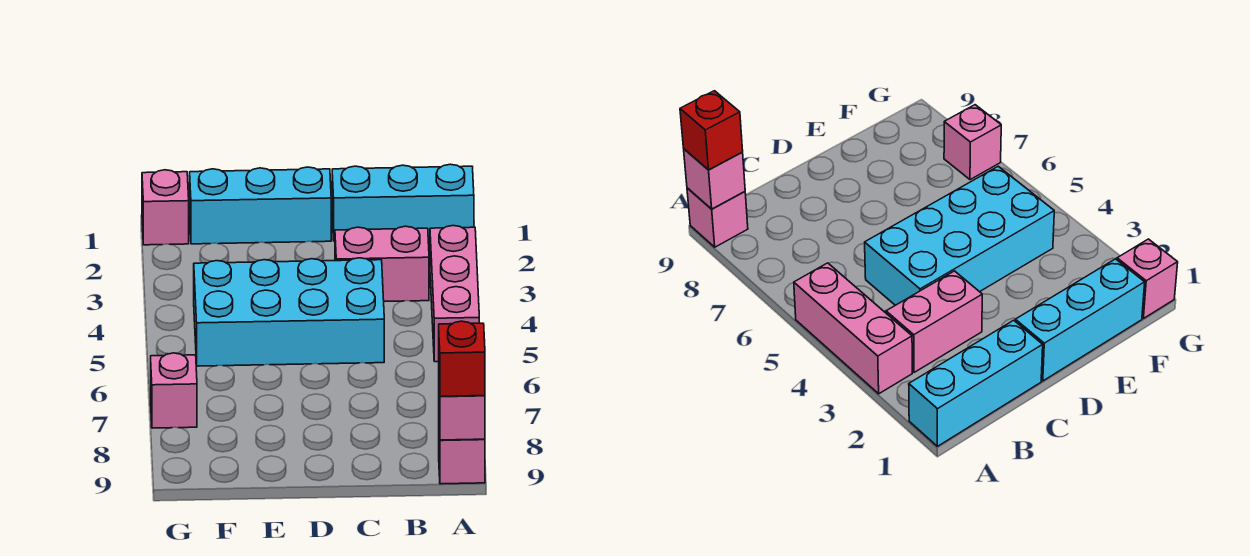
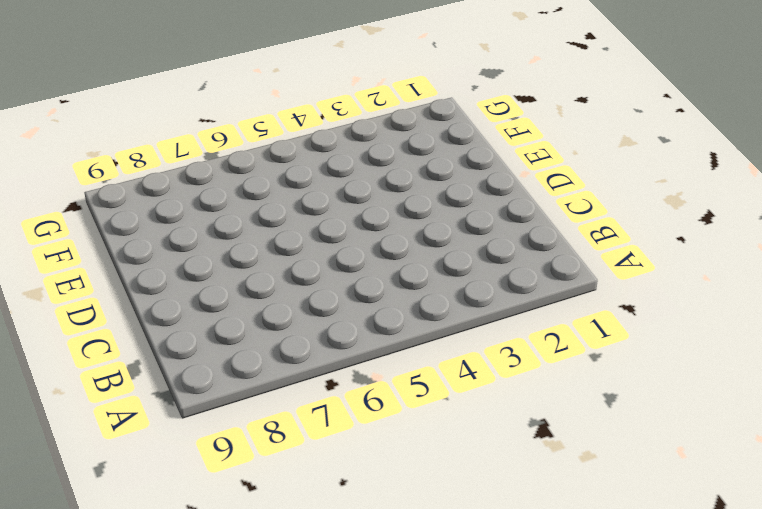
none -> cyan brick A1:C1 level 1
none -> pink brick A3:A5 level 1

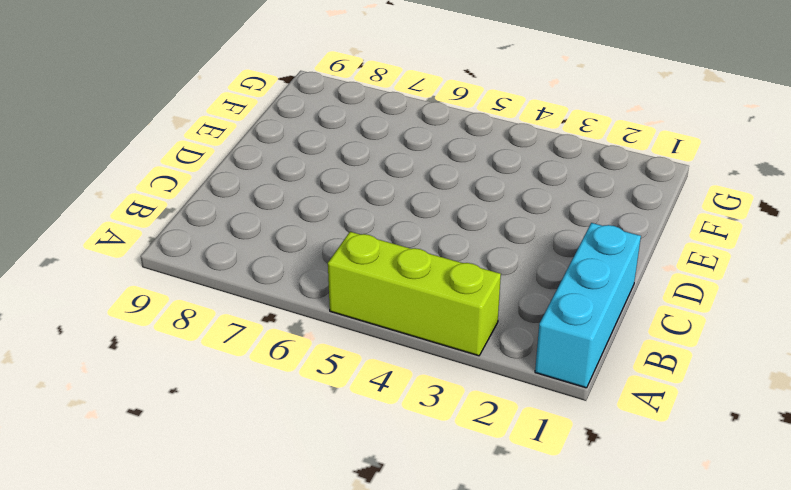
lime brick A3:A5 level 1 -> pink brick A3:A5 level 1
none -> pink brick A9 level 1
none -> pink brick B3:C3 level 1

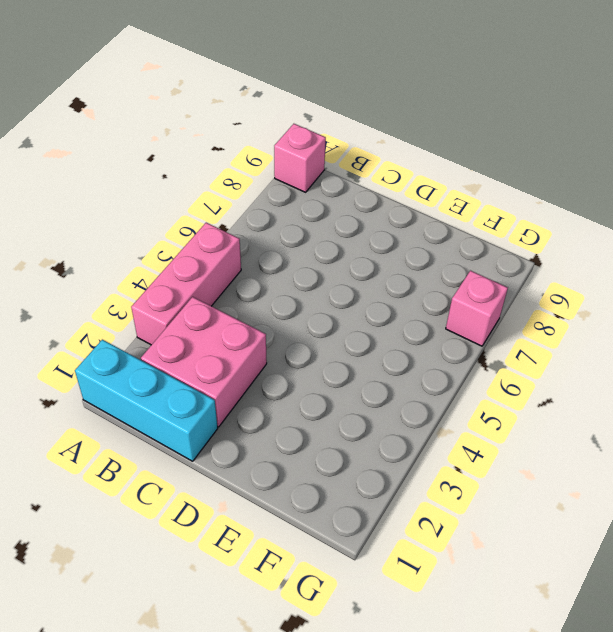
pink brick B2:C3 level 1 -> pink brick B3:C3 level 1
none -> cyan brick C4:F5 level 1
none -> cyan brick D1:F1 level 1

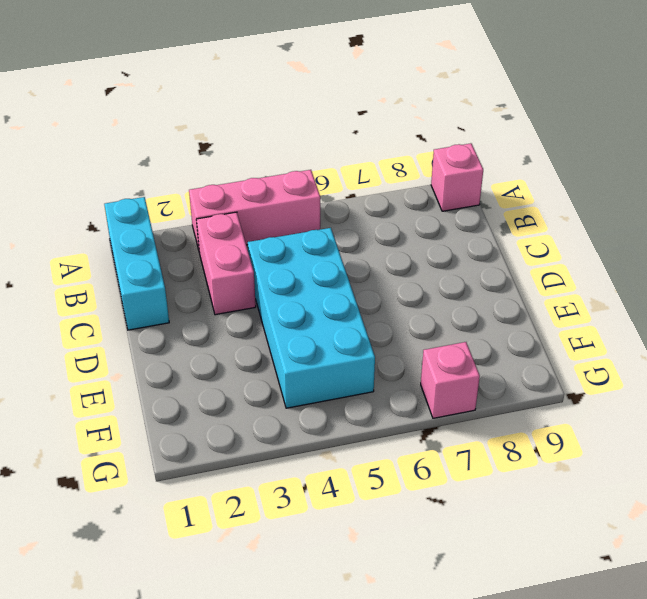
none -> cyan brick D1:F1 level 1
none -> pink brick G1 level 1

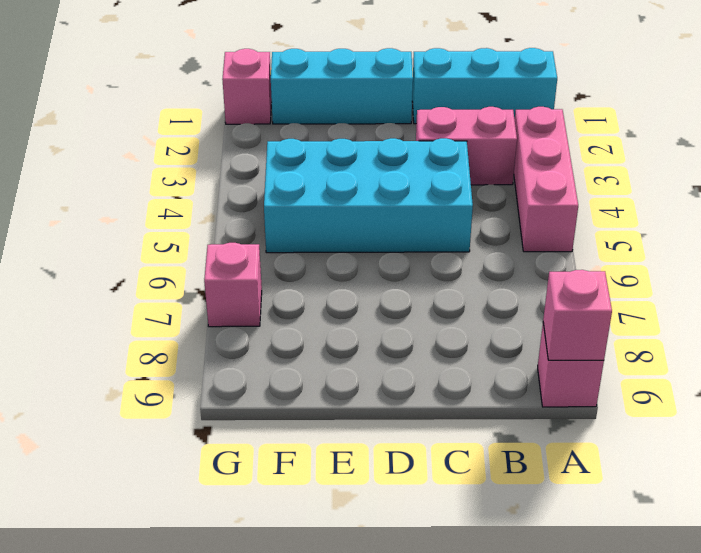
none -> red brick A9 level 3

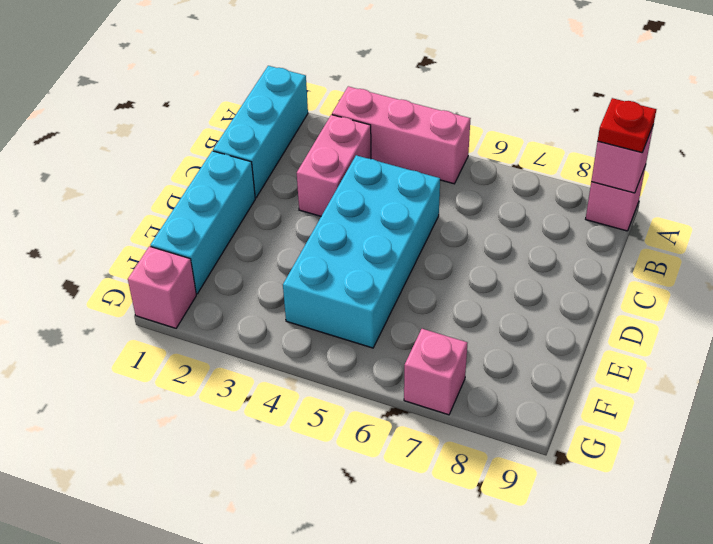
red plate A9 level 3 -> red brick A9 level 3

